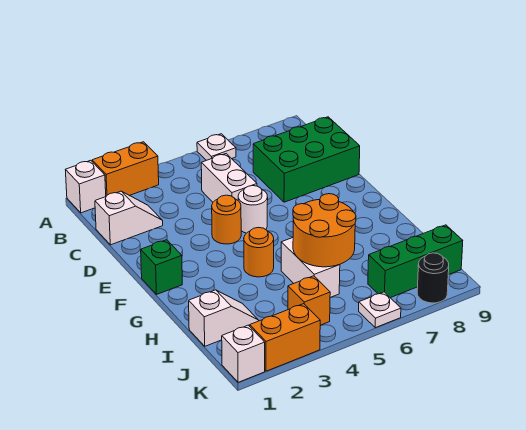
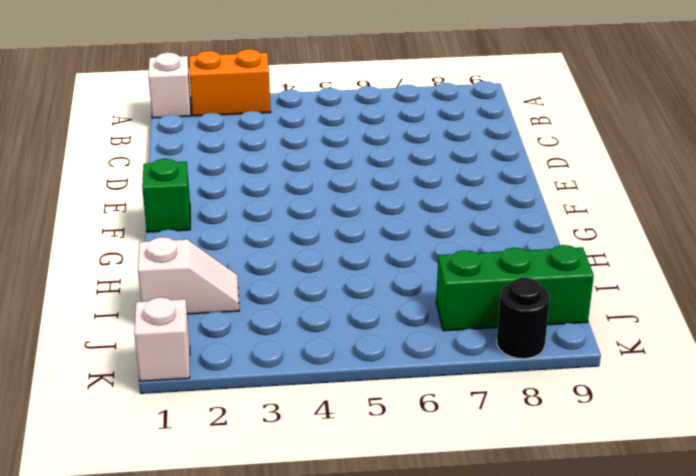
none -> white plate A6 level 1
none -> white slope C1:C2 level 1 top 1
none -> white brick C5:D5 level 1

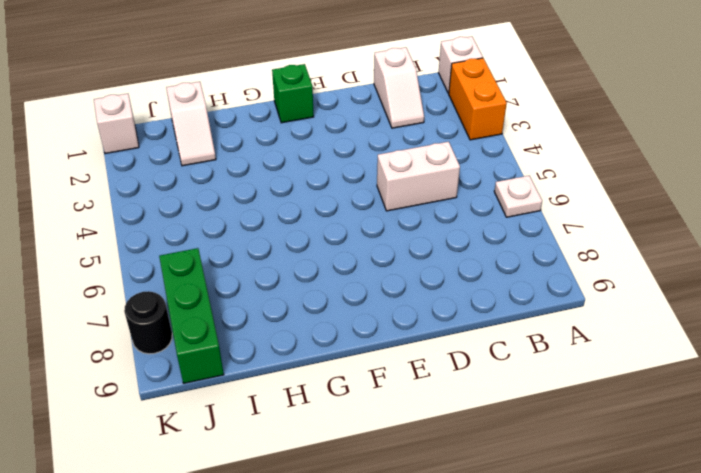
none -> green brick C7:D9 level 1
none -> orange round brick E4 level 1
none -> white round brick E5 level 1

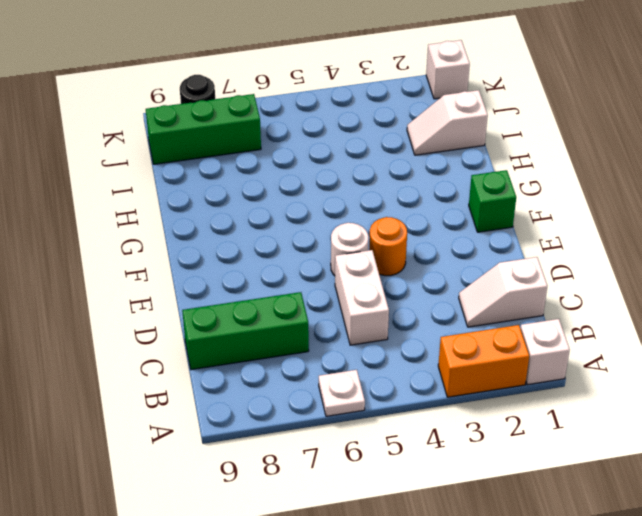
green brick C7:C9 level 1 -> green brick C7:D9 level 1
none -> orange round brick G4 level 1
none -> white brick H5:I5 level 1
none -> orange brick J4 level 1

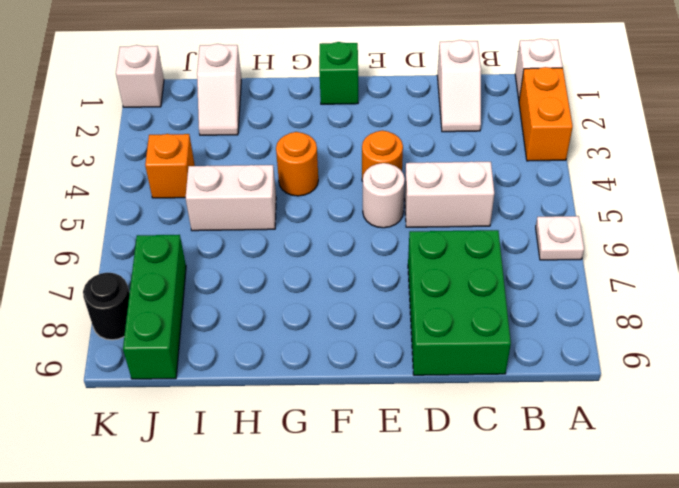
none -> orange brick K2:K3 level 1
none -> white plate K6 level 1
none -> orange round brick H5:I6 level 2

